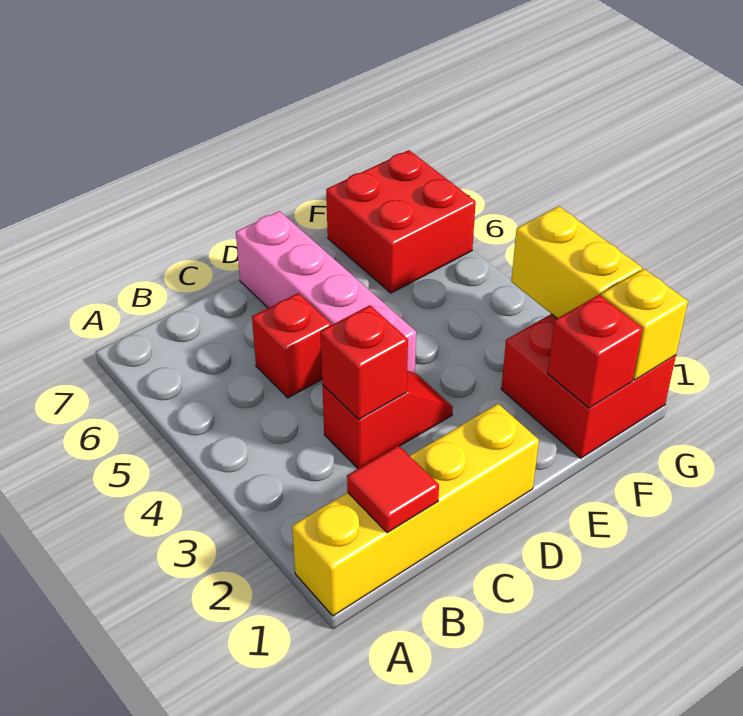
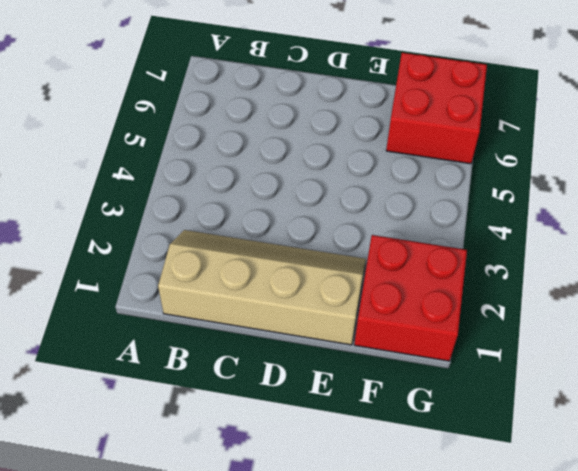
tan slope B1:E2 level 1 top 1 -> yellow brick A1:D1 level 1
none -> red slope C3:D3 level 1 top C
none -> red brick C5 level 1

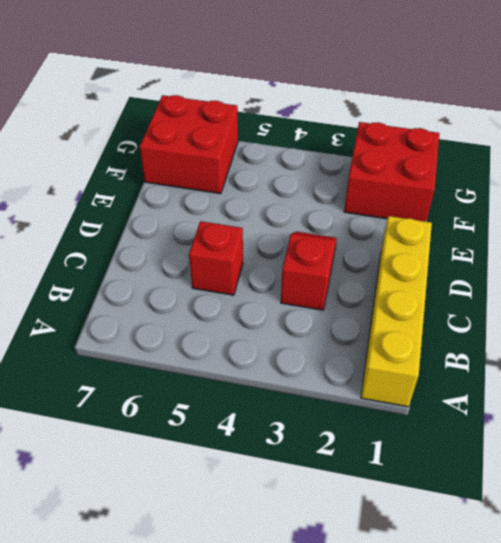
none -> pink brick D4:D7 level 1
none -> red tile B1 level 2

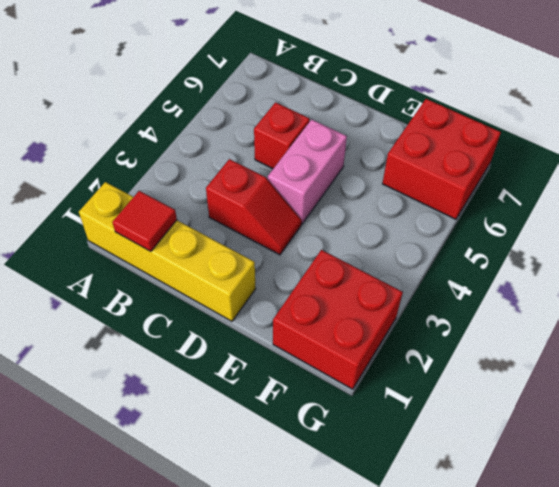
pink brick D4:D5 level 1 -> pink brick D4:D7 level 1
none -> red brick C3 level 2
none -> red brick F1 level 2

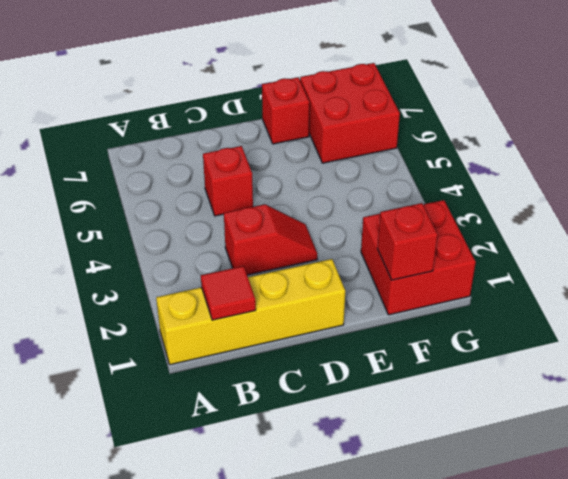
red brick E7 level 1 -> red brick C3 level 2
none -> pink brick D4:D7 level 1
none -> yellow brick G1 level 2

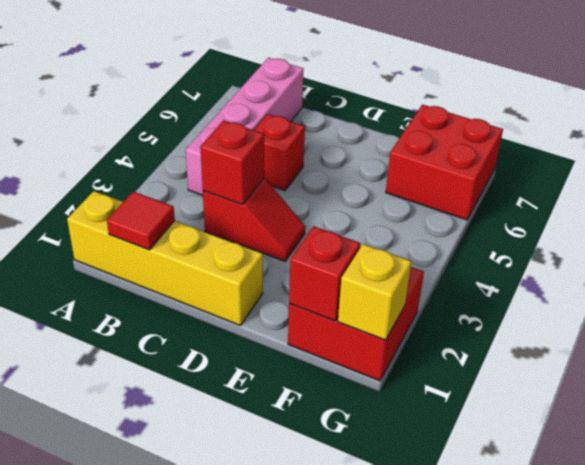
pink brick B4:B7 level 1 -> pink brick D4:D7 level 1
none -> yellow brick G2:G3 level 2

